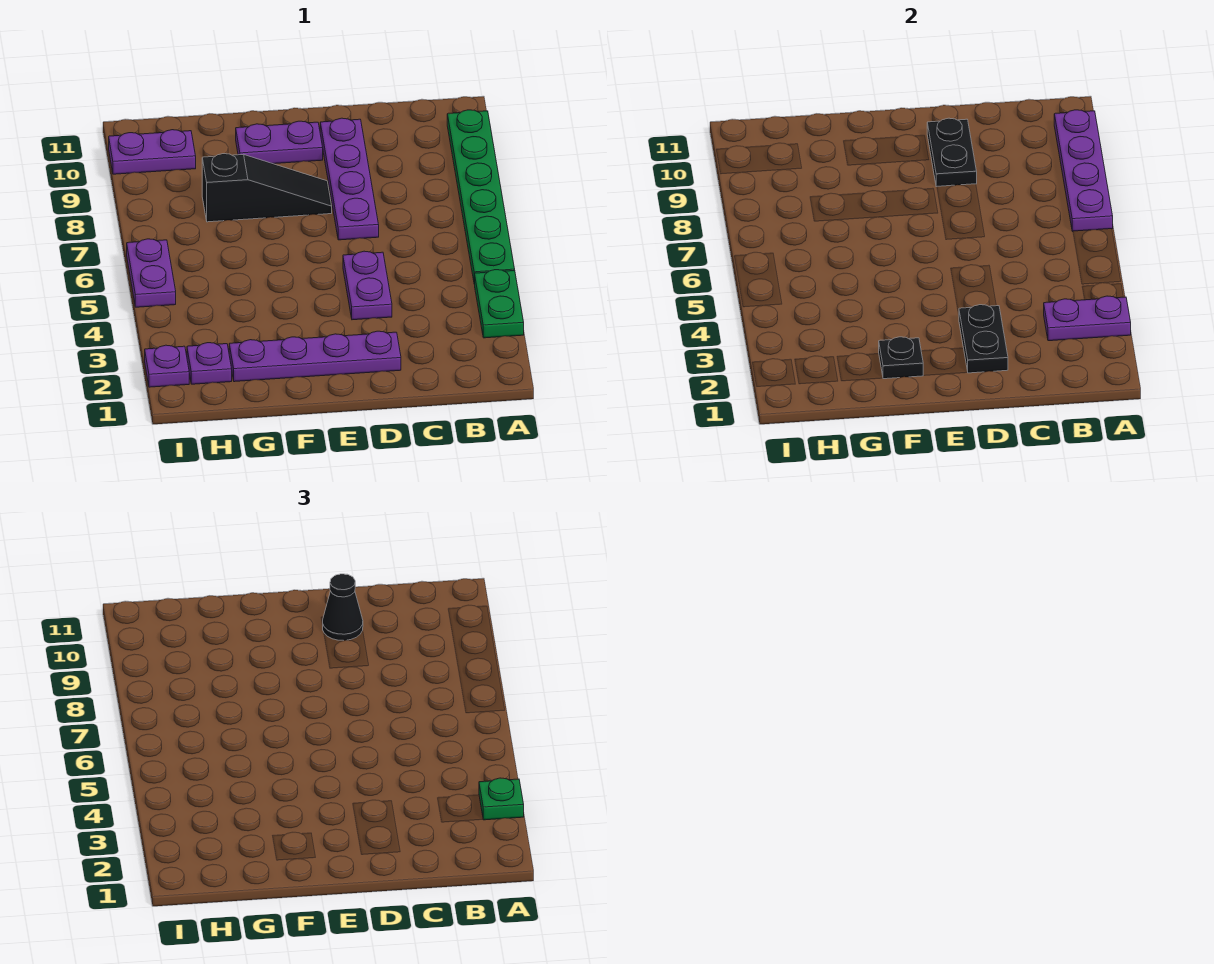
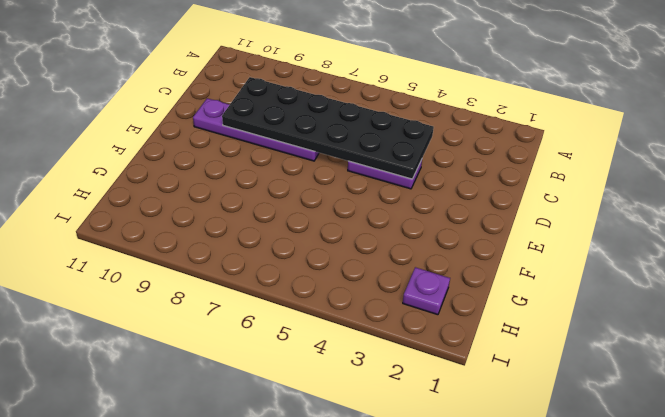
black plate C4:D9 level 2 -> black plate D9:D10 level 2
none -> green plate A3:A4 level 1
none -> green plate A5:A10 level 1
none -> purple plate D2:G2 level 1

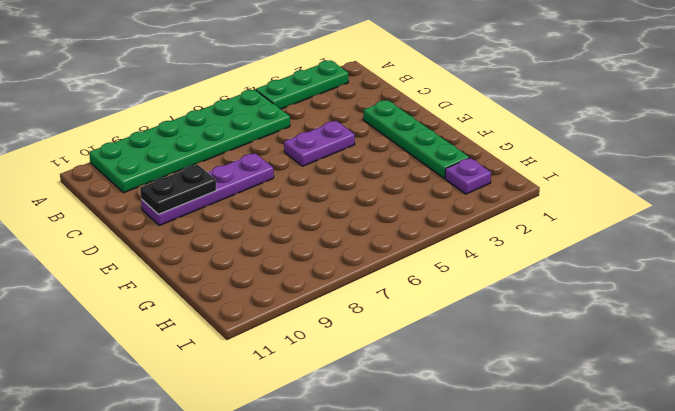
green plate A2:A4 level 1 -> green plate A3:A4 level 1
green plate A5:B10 level 1 -> green plate A5:A10 level 1
green plate D2:G2 level 1 -> purple plate D2:G2 level 1
none -> black slope E8:G8 level 1 top G
none -> purple plate E10:F10 level 1
none -> purple plate H10:I10 level 1

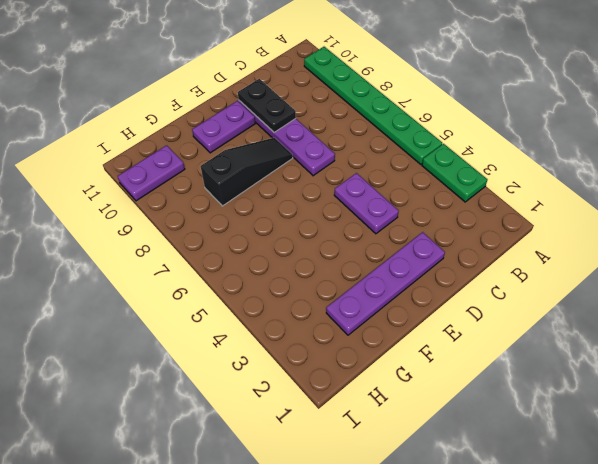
none -> purple plate H2 level 1
none -> purple plate I2 level 1
none -> purple plate I5:I6 level 1

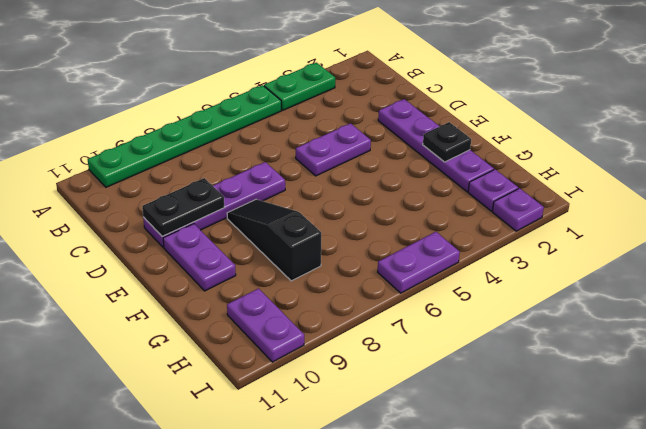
none -> purple plate A3:B3 level 2
none -> purple plate A7:A10 level 2
none -> black plate D2:D3 level 2

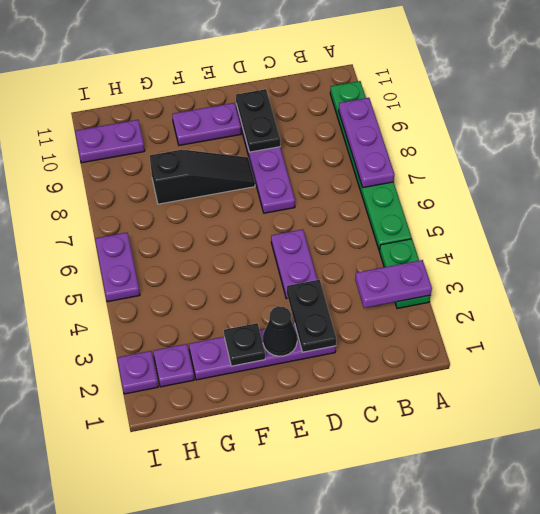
purple plate A7:A9 level 2 -> purple plate A7:A10 level 2
black cone E2 level 2 -> black cone D10 level 3
none -> green plate A3 level 3

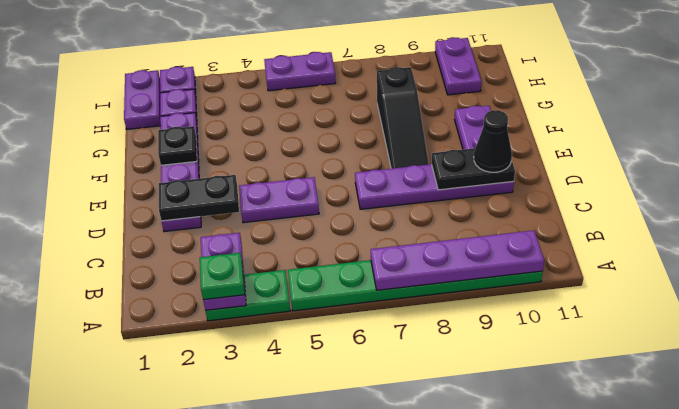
purple plate H1:I1 level 1 -> none

